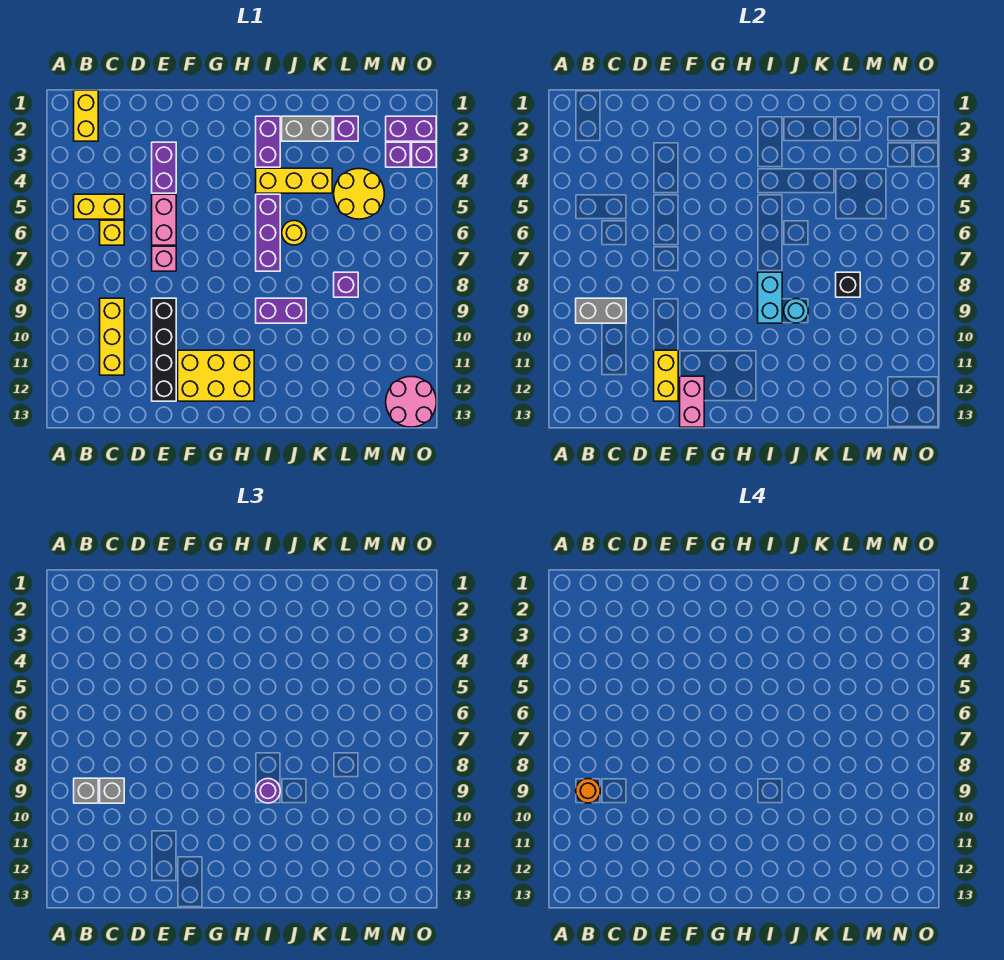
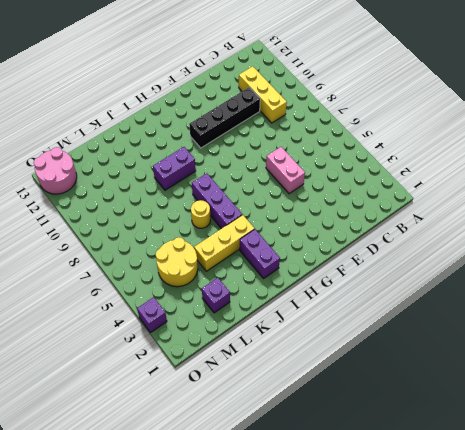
black brick D10:G10 level 1 -> black brick E9:E12 level 1
none -> yellow brick B1:B2 level 1
none -> yellow brick B5:C5 level 1
none -> yellow brick C6 level 1
none -> purple brick E3:E4 level 1

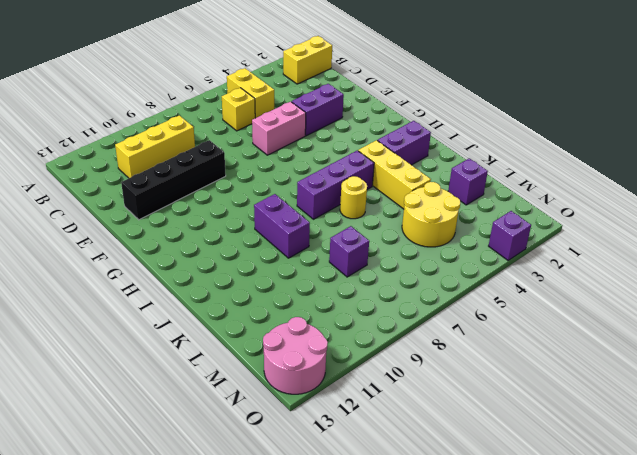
none -> pink brick E7 level 1
none -> yellow brick F11:H12 level 1
none -> grey brick J2:K2 level 1
none -> purple brick N2:O2 level 1

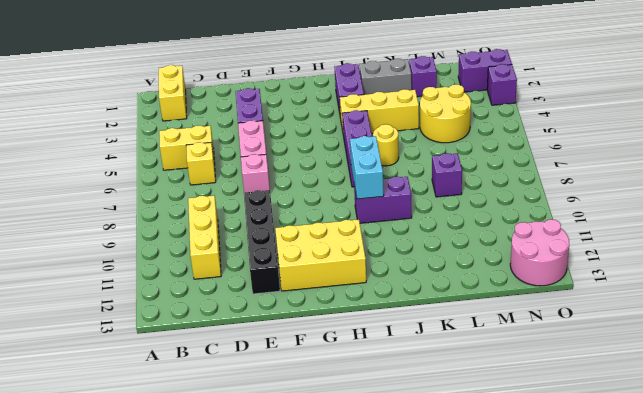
none -> purple brick N3 level 1
none -> grey brick B9:C9 level 2
none -> yellow brick E11:E12 level 2
none -> pink brick F12:F13 level 2

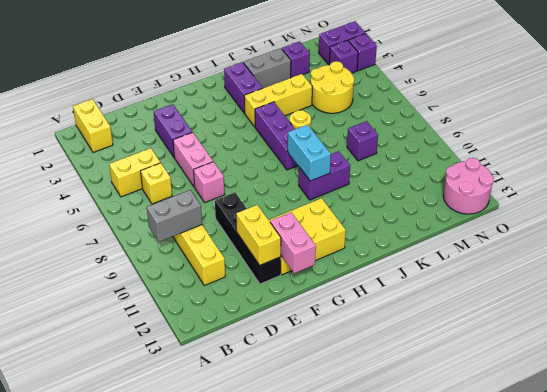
none -> cyan round brick J9 level 2
none -> black brick L8 level 2
none -> grey brick B9 level 3
none -> grey brick C9 level 3

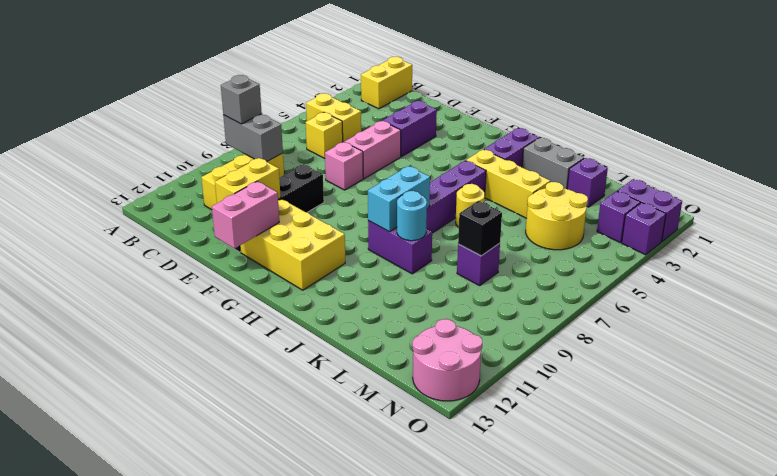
none -> grey brick C9 level 3
none -> purple round brick I9 level 3
none -> orange round brick B9 level 4

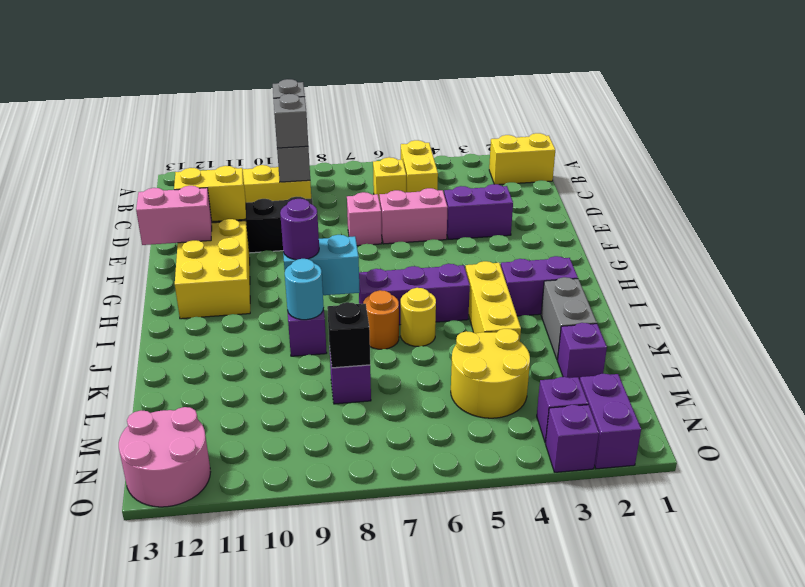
orange round brick J7 level 1 -> orange round brick B9 level 4

